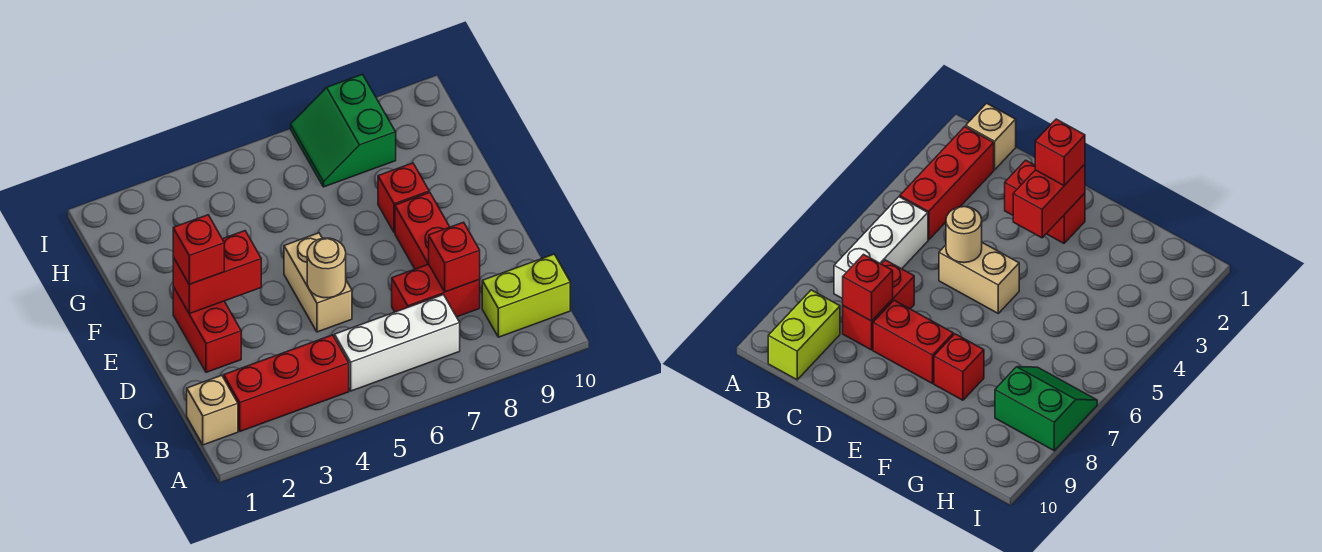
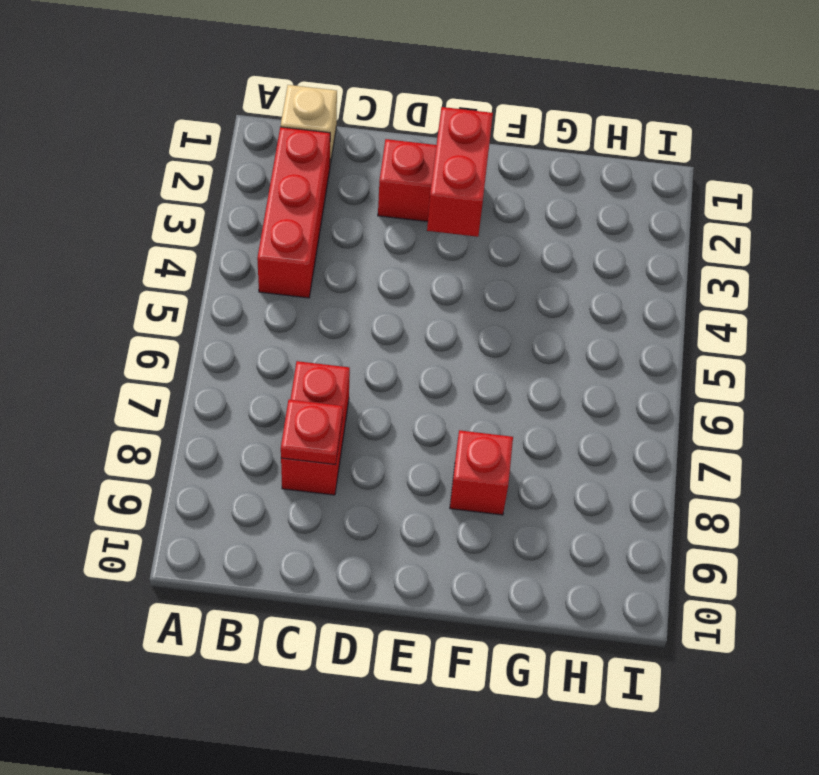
red plate C8 level 2 -> red brick C8 level 2
none -> white brick B5:B7 level 1
none -> lime brick B9:B10 level 1
none -> tan brick D5:E5 level 1

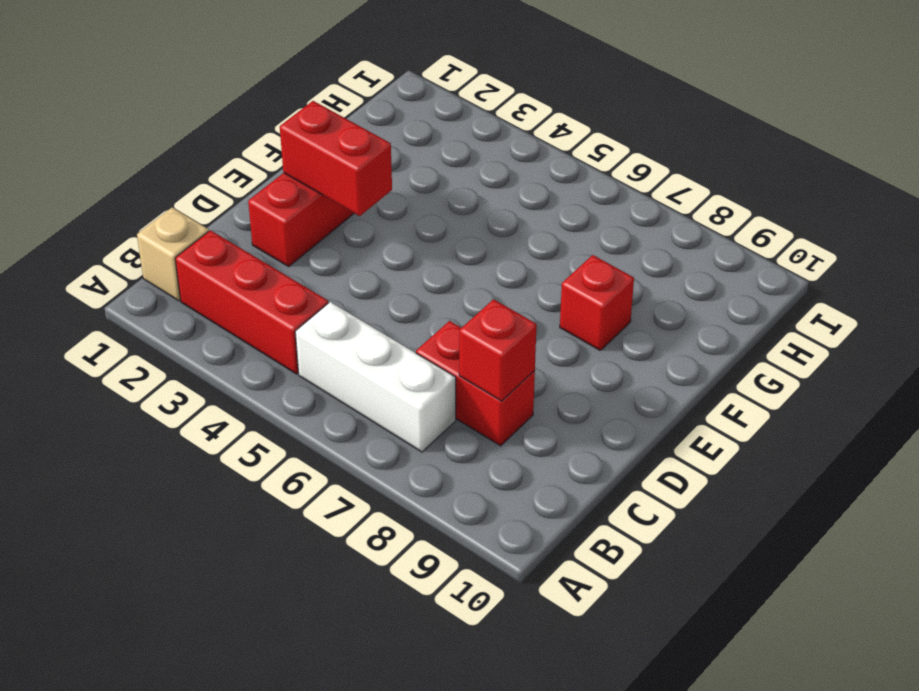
none -> lime brick B9:B10 level 1
none -> tan brick D5:E5 level 1
none -> red brick D8:E8 level 1

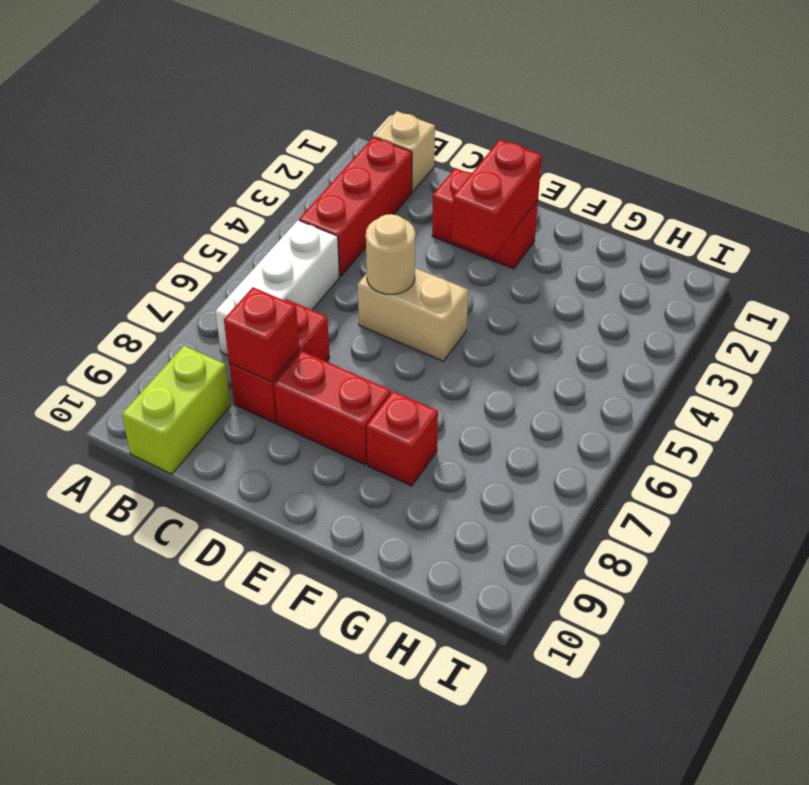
none -> green slope H7:I8 level 1 top 8
none -> red brick E2 level 3

